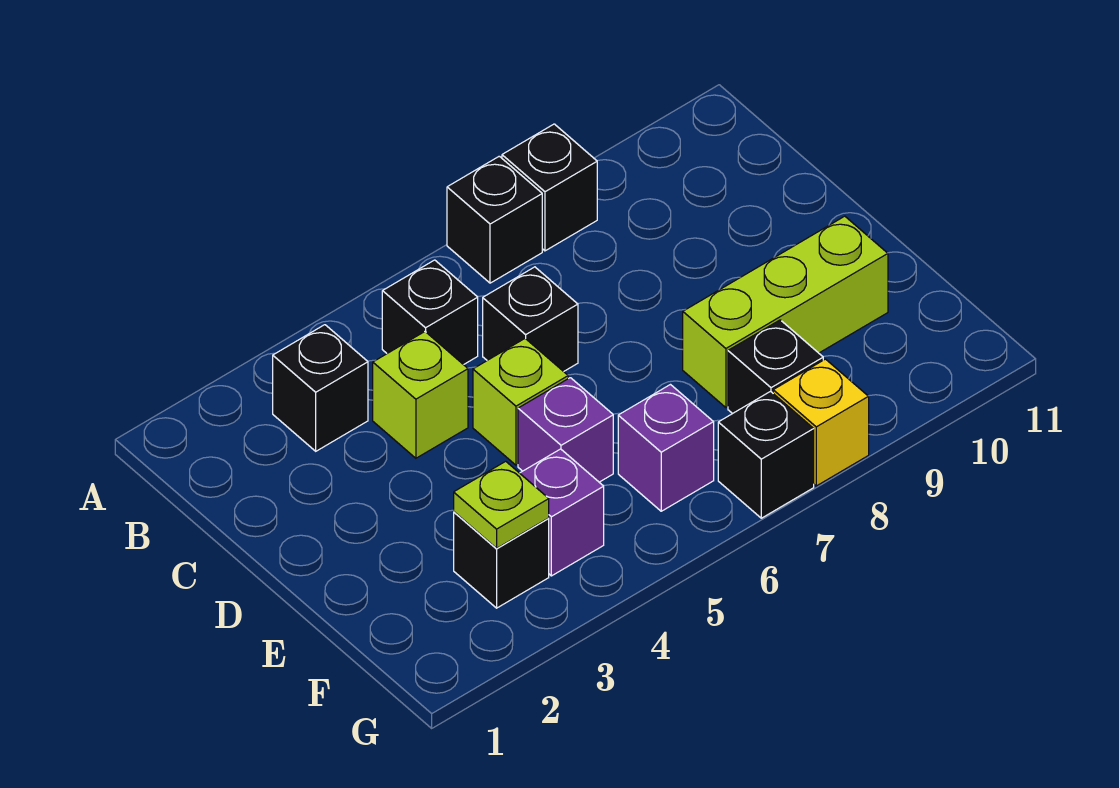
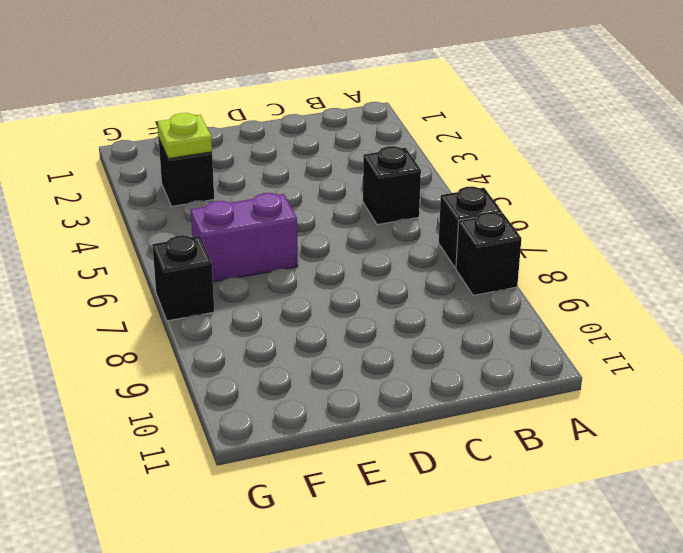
purple brick E6:F6 level 1 -> purple brick F6 level 1
none -> black brick B3 level 1
none -> lime brick C4 level 1
none -> black brick C6 level 1

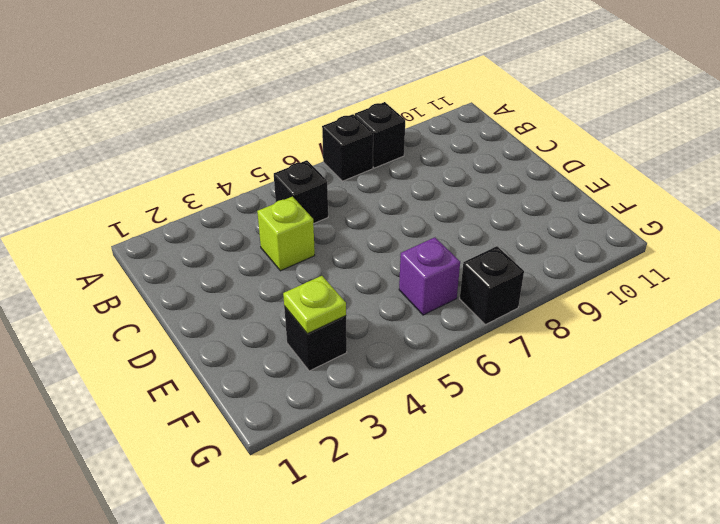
none -> black brick B3 level 1
none -> black brick C6 level 1
none -> lime brick D5 level 1

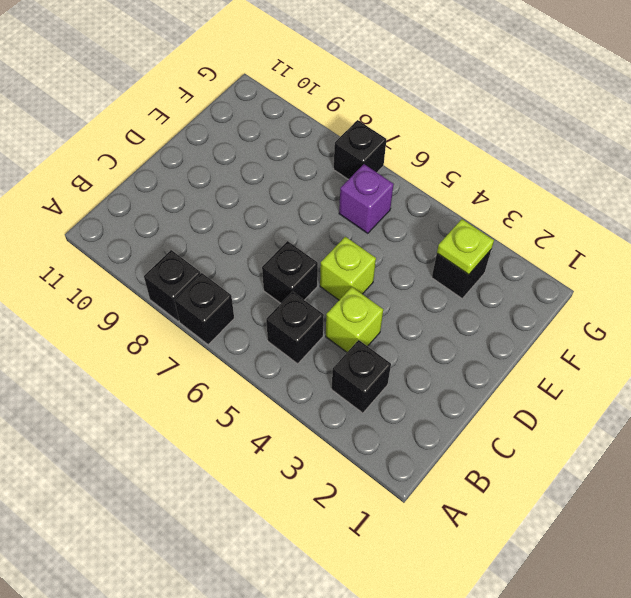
none -> purple brick E5 level 1
none -> lime brick E8:E10 level 1
none -> purple brick F4 level 1

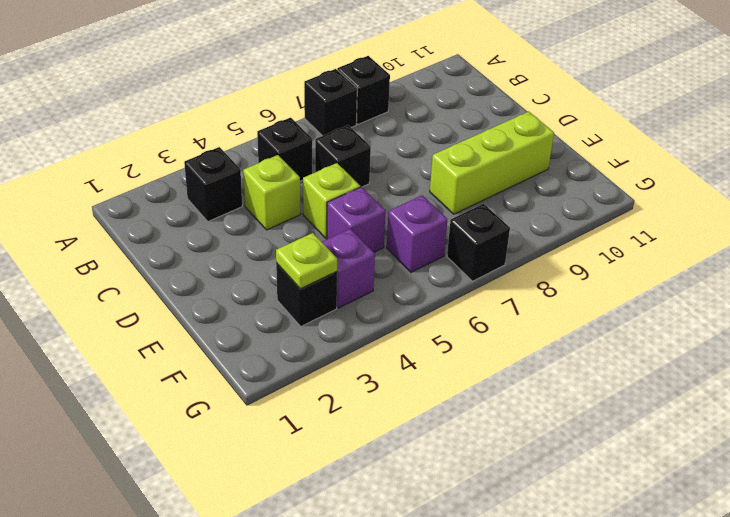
none -> black brick F8 level 1
none -> yellow brick G8 level 1

